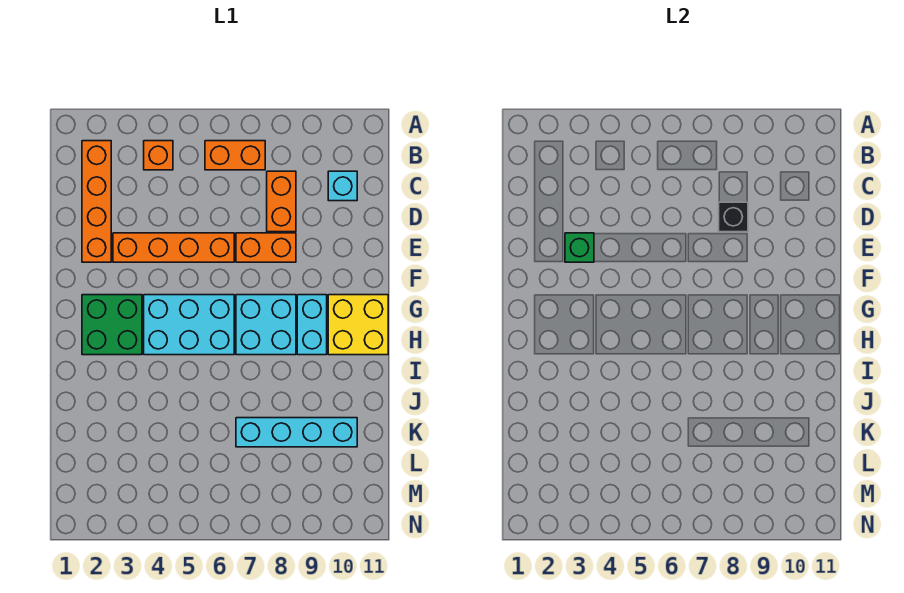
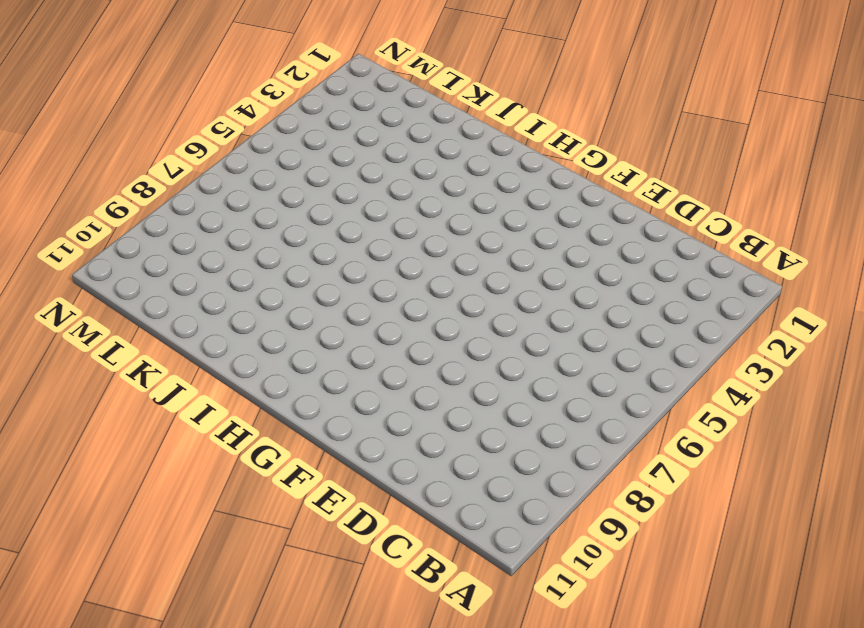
none -> orange brick B2:E2 level 1
none -> orange brick B4 level 1
none -> orange brick B6:B7 level 1

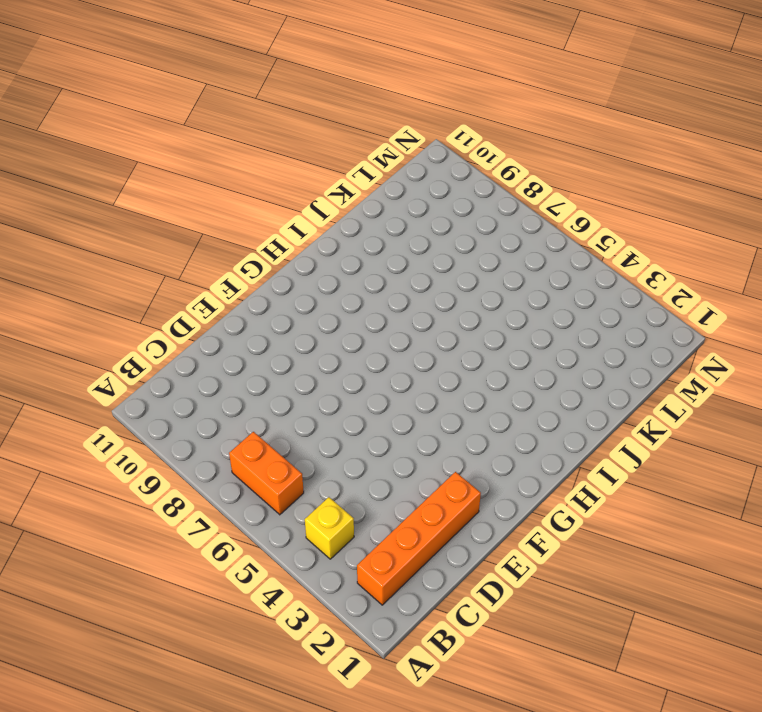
yellow brick B4 level 1 -> orange brick B4 level 1
none -> orange brick C8:D8 level 1
none -> cyan brick C10 level 1
none -> orange brick E3:E6 level 1

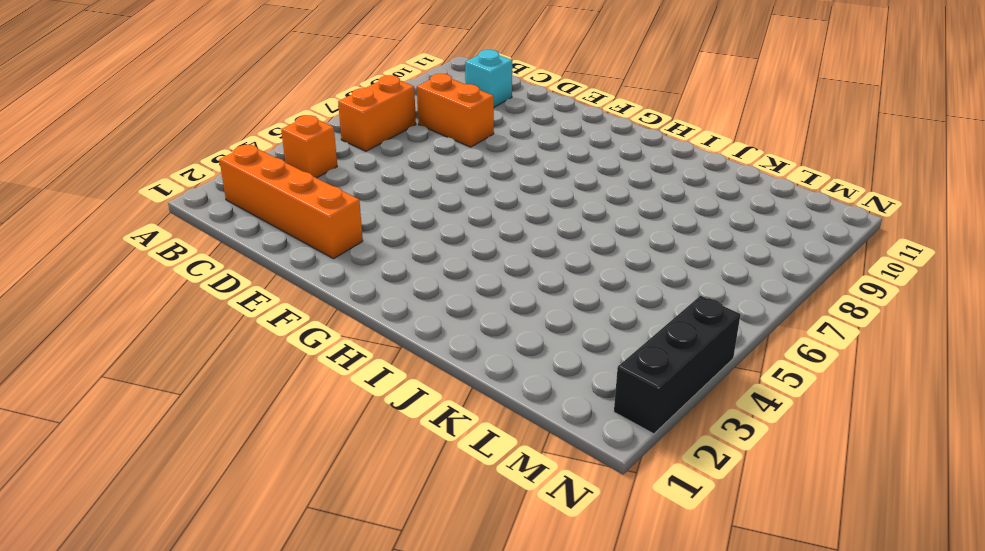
black brick N2:N4 level 1 -> none
none -> orange brick E3:E6 level 1
none -> orange brick E7:E8 level 1
none -> green brick G2:H3 level 1

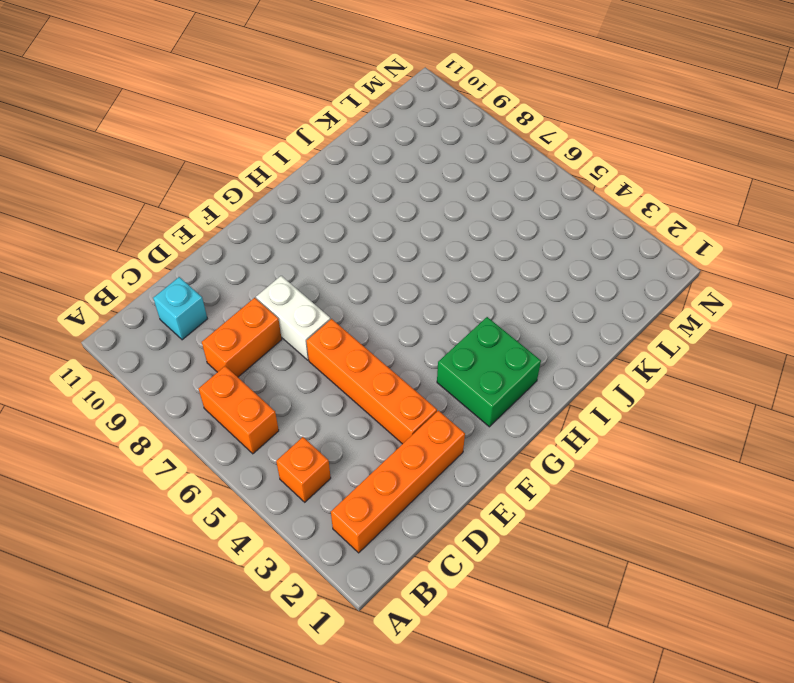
white brick E7:E8 level 1 -> orange brick E7:E8 level 1
none -> cyan brick G4:H6 level 1
none -> cyan brick G7:H8 level 1
none -> cyan brick G9:H9 level 1

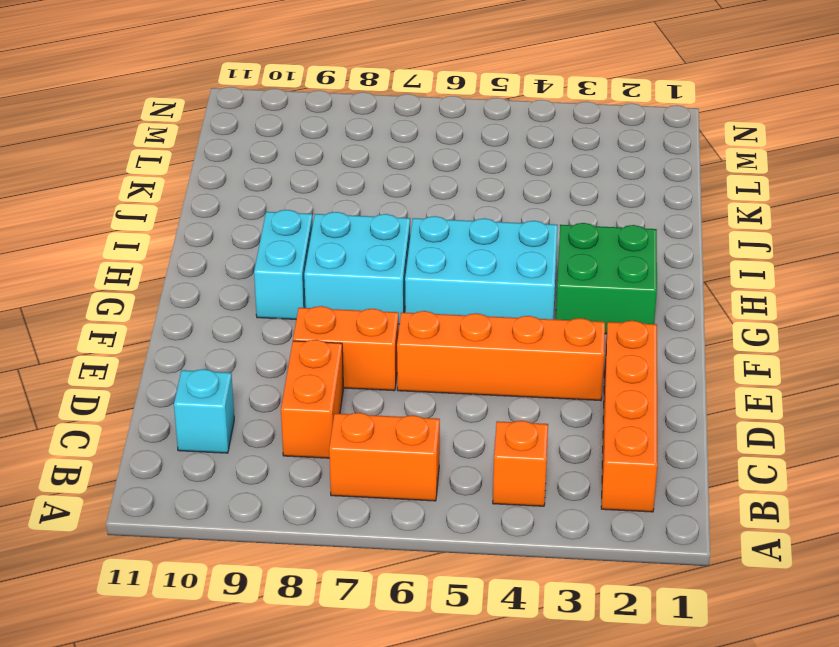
none -> yellow brick G10:H11 level 1
none -> cyan brick K7:K10 level 1
none -> black brick D8 level 2

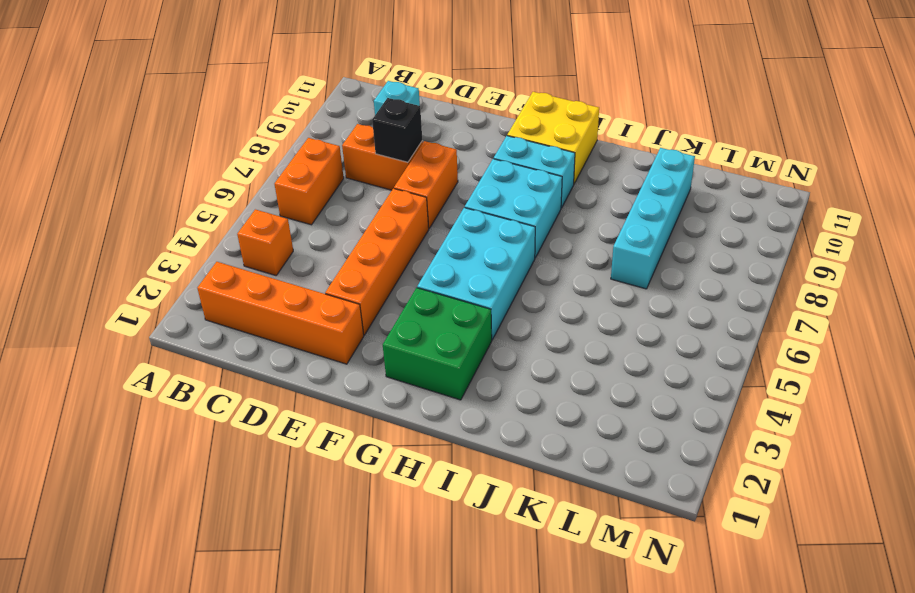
none -> green brick E3 level 2

